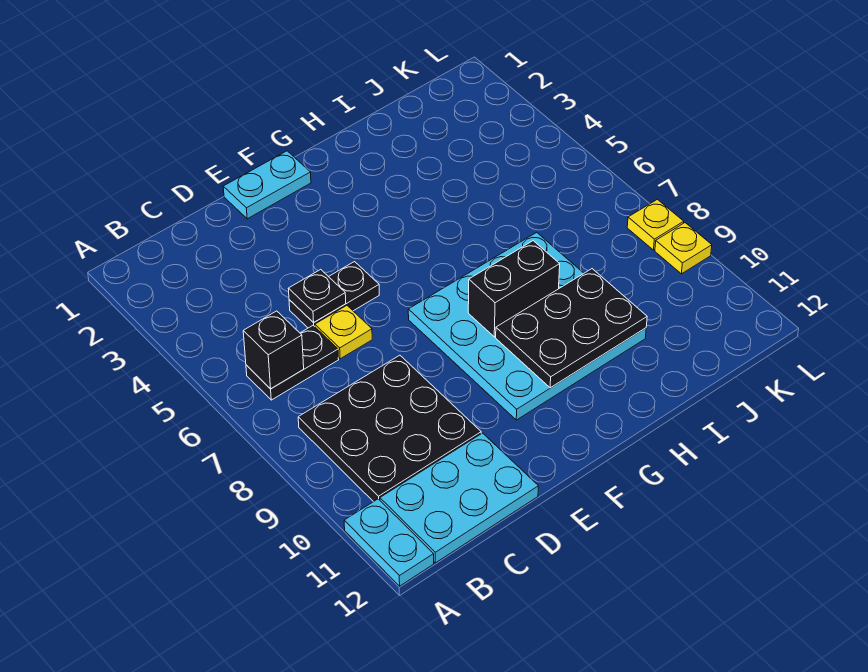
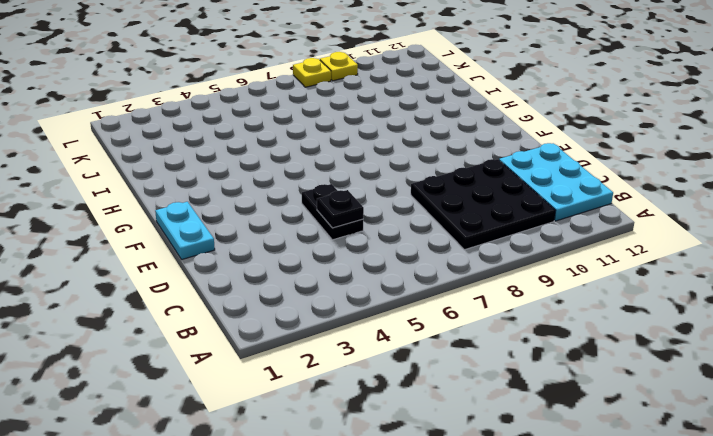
none -> cyan plate A11:A12 level 1
none -> black plate B6:C6 level 1
none -> yellow plate D6 level 1

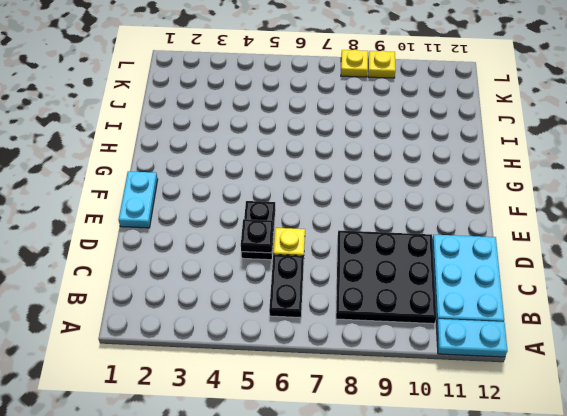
none -> cyan plate F7:I10 level 1
none -> black brick B6 level 2
none -> black brick G8:H8 level 2

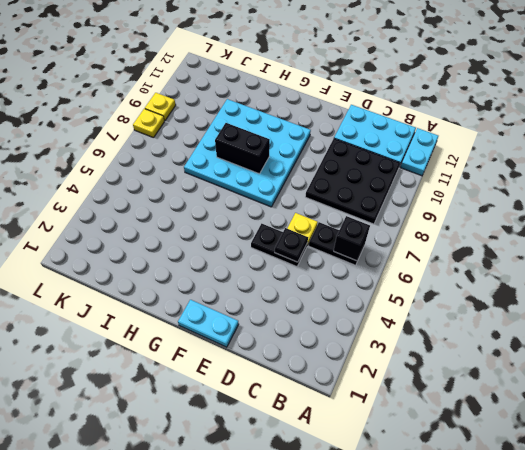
none -> black plate G9:I10 level 2

